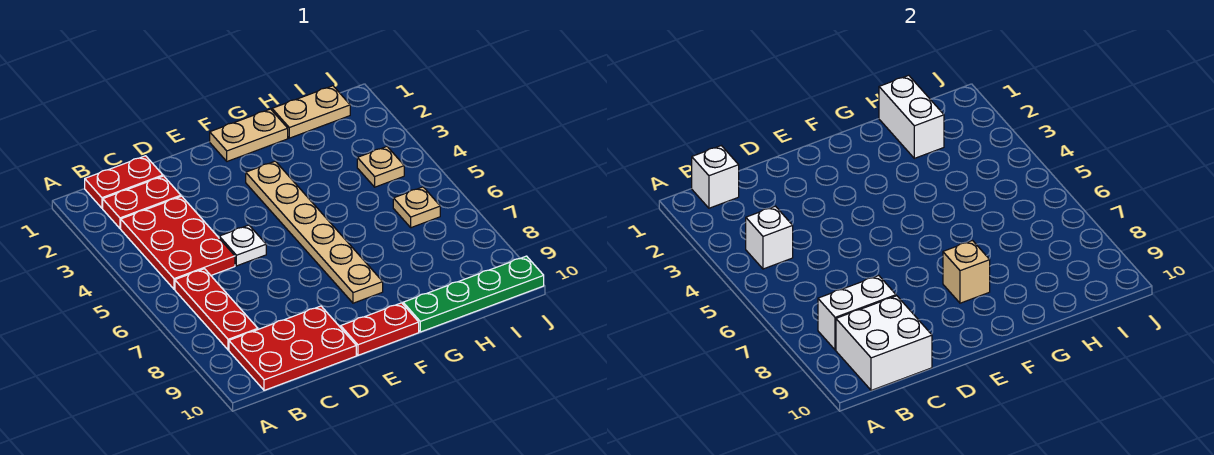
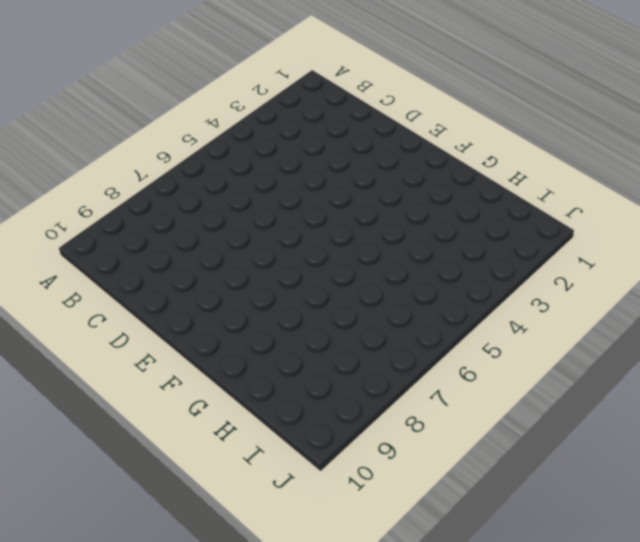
none -> red plate B1:C1 level 1
none -> red plate B2:C2 level 1
none -> red plate B3:C5 level 1

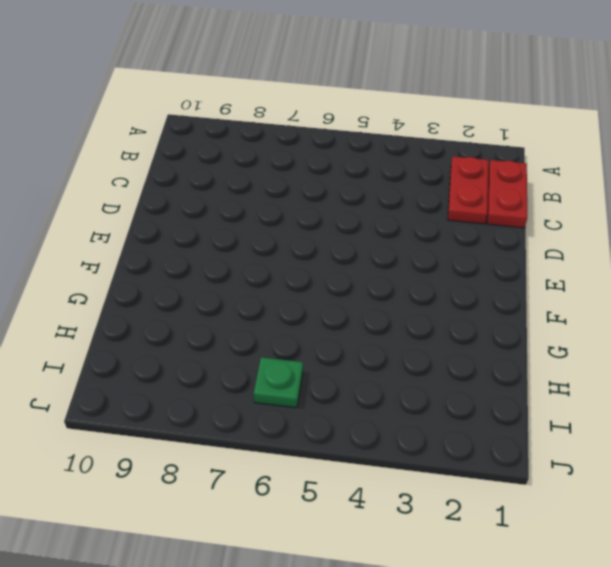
green plate I6 level 1 -> tan plate I6 level 1
none -> red plate B3:C5 level 1
none -> red plate B6:B8 level 1
none -> red plate B9:D10 level 1

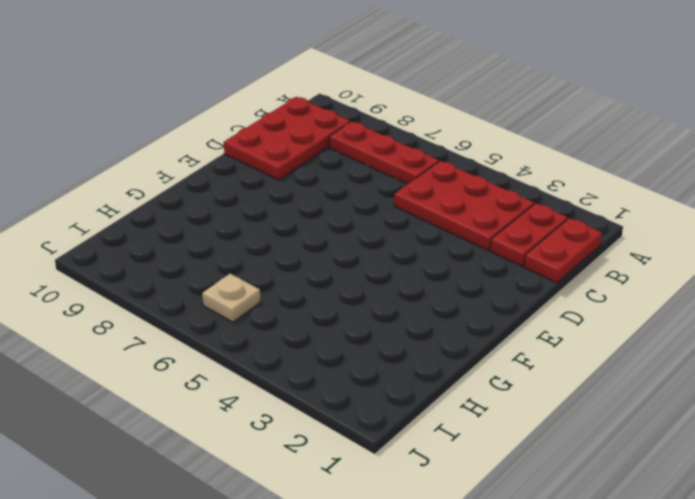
none -> white plate D5 level 1
none -> red plate E10:F10 level 1
none -> tan plate F1:G1 level 1

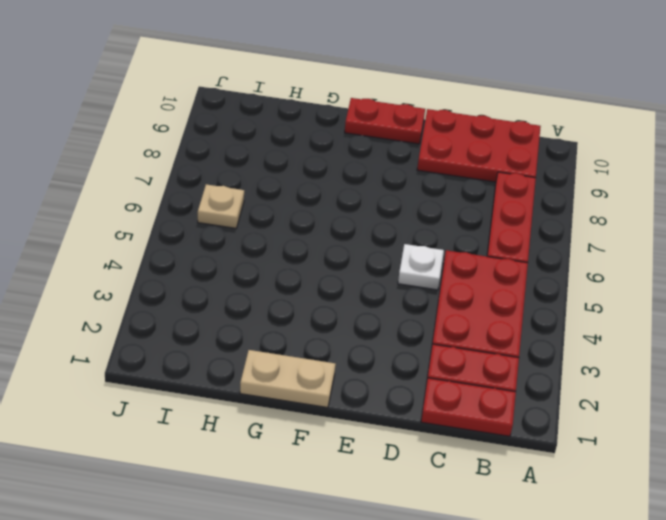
none -> tan plate F3:F8 level 1
none -> green plate G10:J10 level 1
none -> tan plate H1:I1 level 1

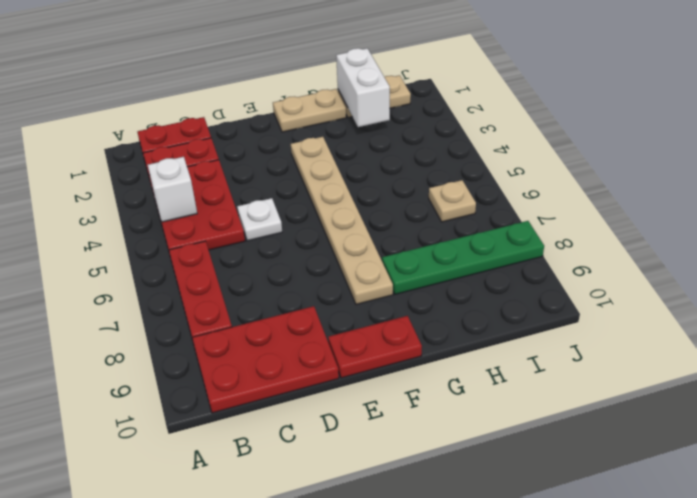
green plate G8:J8 level 1 -> green plate G10:J10 level 1
none -> tan plate I4 level 1
none -> white brick B1 level 2
none -> white brick B8:C8 level 2

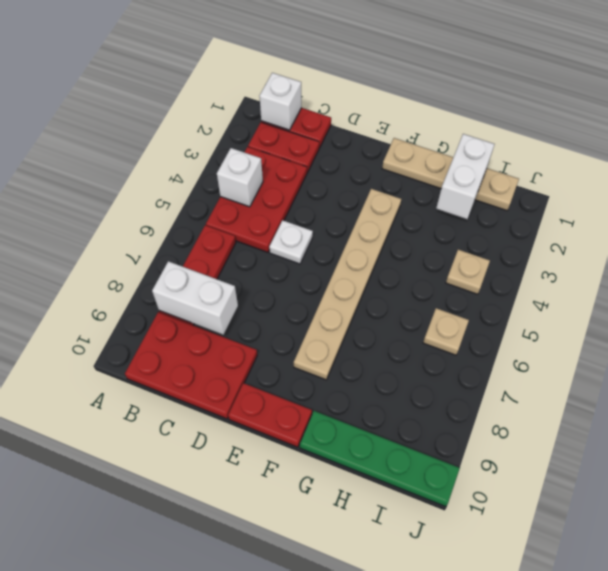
none -> white brick B9:C10 level 2
none -> tan brick F8 level 2

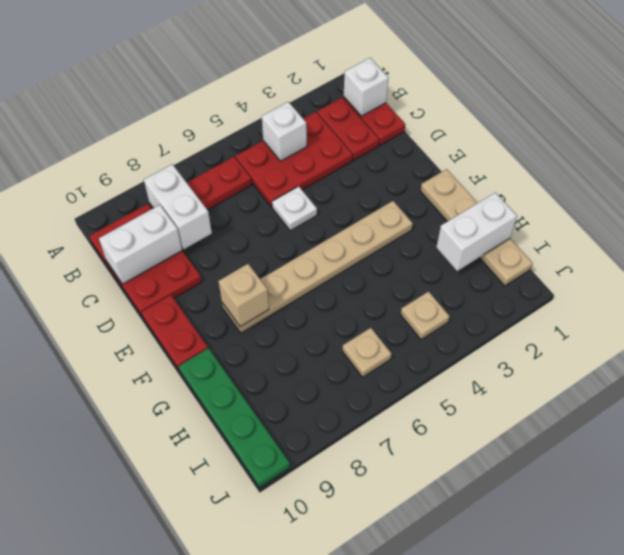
white brick C9:C10 level 2 -> white brick B9:C10 level 2

